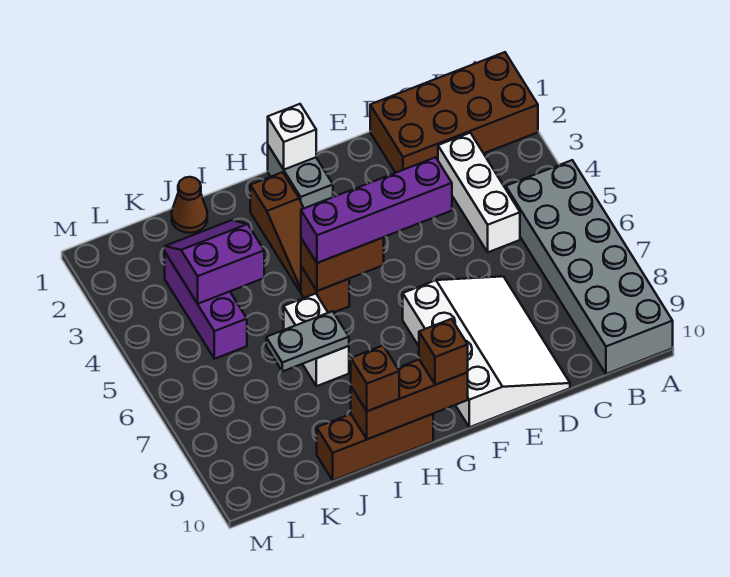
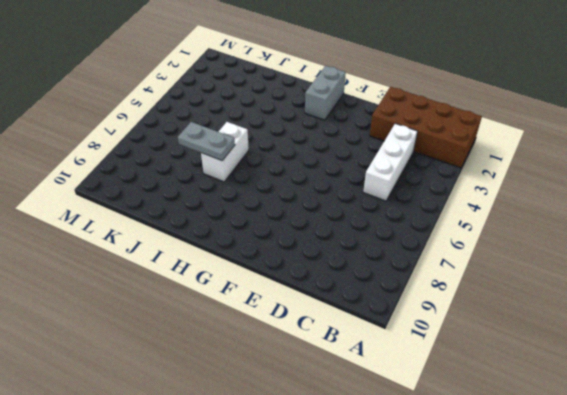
none -> grey brick A5:B10 level 1
none -> white slope D7:F10 level 1 top F
none -> brown slope H2:H4 level 1 top 2

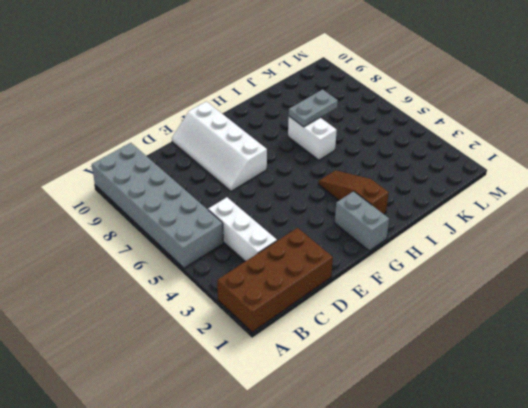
white slope E7:F10 level 1 top F -> white slope D7:F10 level 1 top F
none -> brown brick H5 level 1
none -> brown brick H10:J10 level 1
none -> brown cone J1 level 1

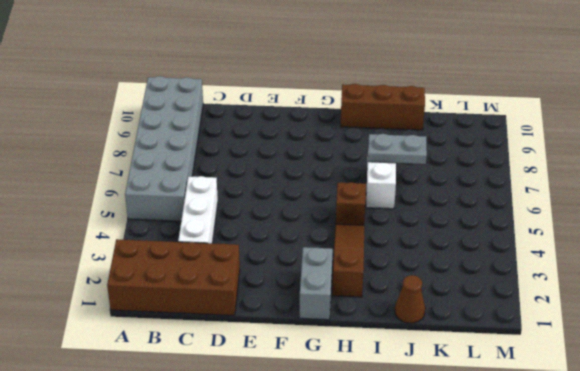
none -> white slope D7:F10 level 1 top F
none -> purple brick K3:K5 level 1
none -> white brick G1 level 2

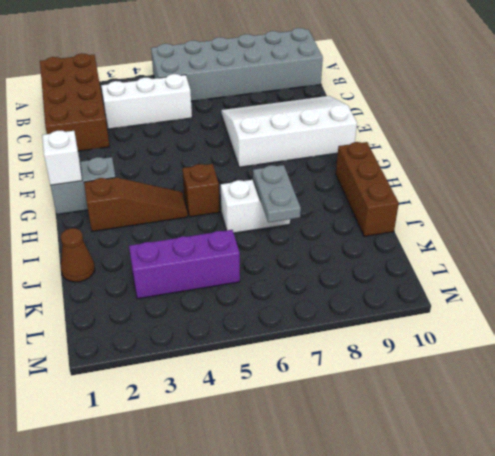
none -> brown brick G5:H5 level 2
none -> brown brick G10:I10 level 2
none -> purple slope J3:K4 level 2 top 4

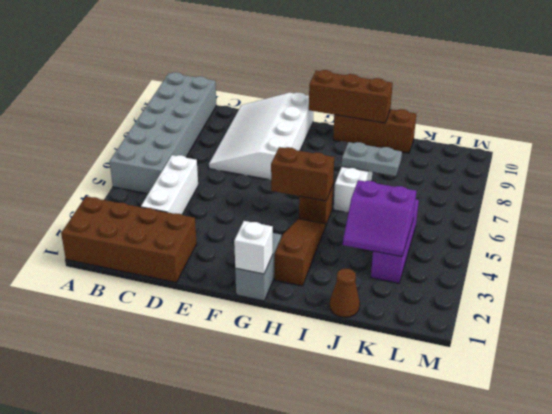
none -> purple brick E5:H5 level 3
none -> brown brick G10 level 3
none -> brown brick I10 level 3

